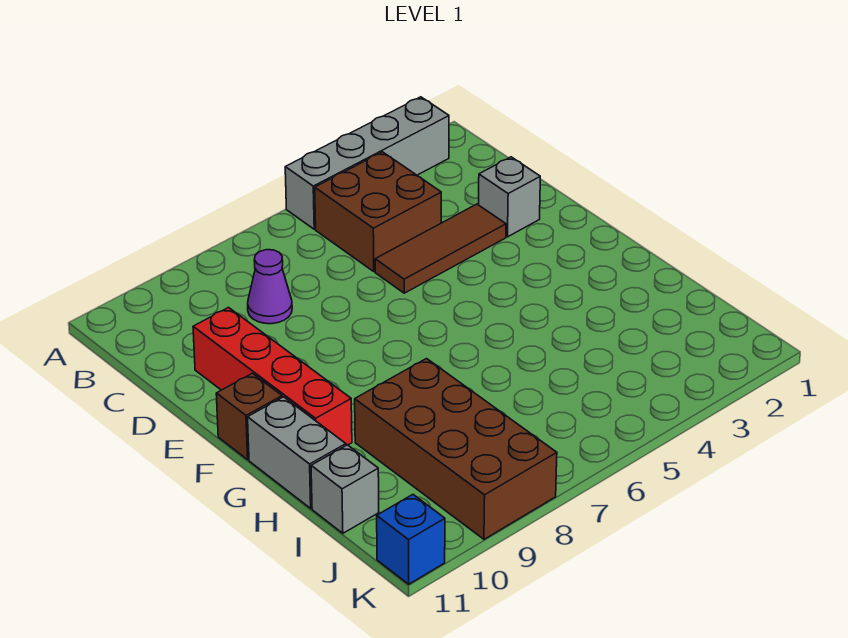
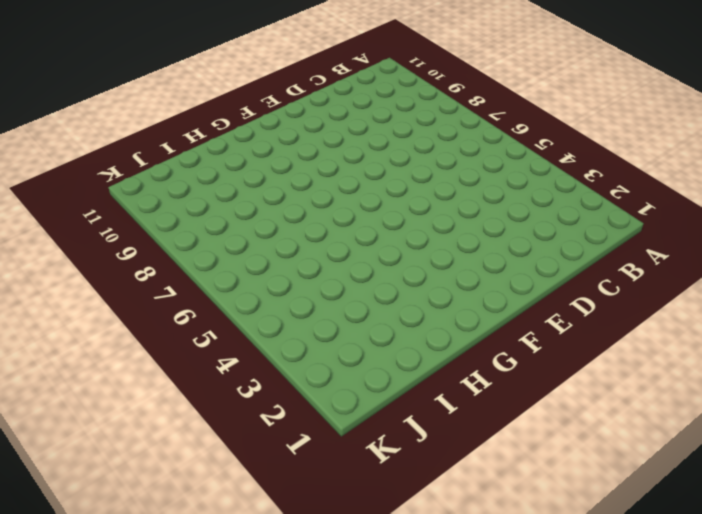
none -> grey brick A2:A5 level 1
none -> brown brick B4:C5 level 1

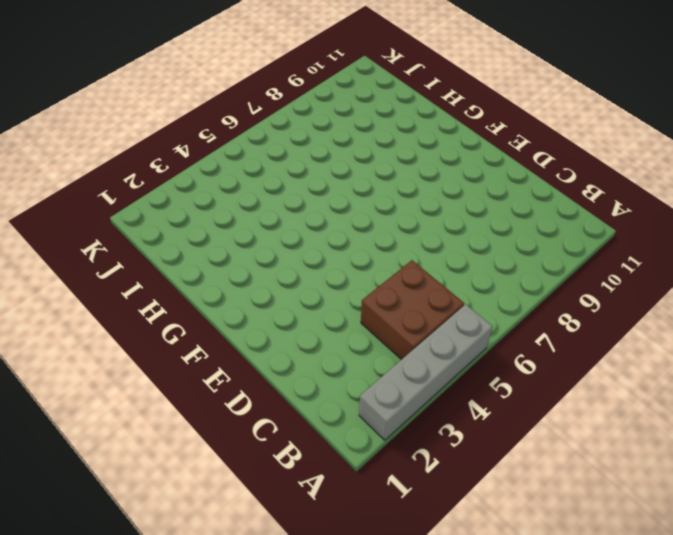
none -> purple cone C8 level 1
none -> grey brick D2 level 1

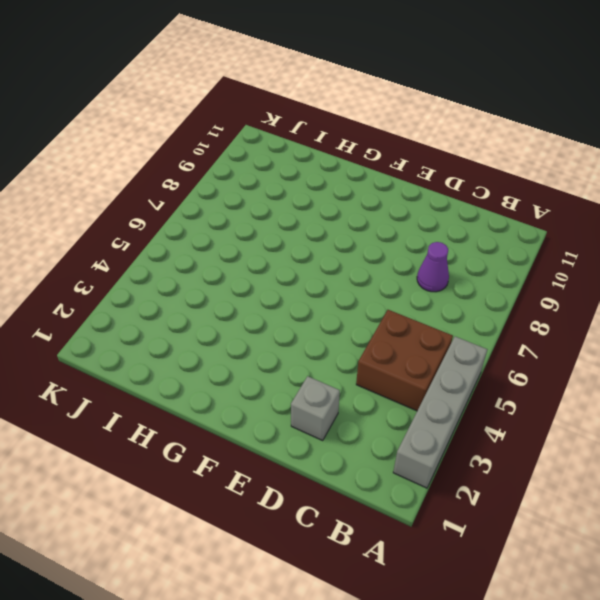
none -> brown tile D3:D5 level 1
none -> red brick D10:G10 level 1

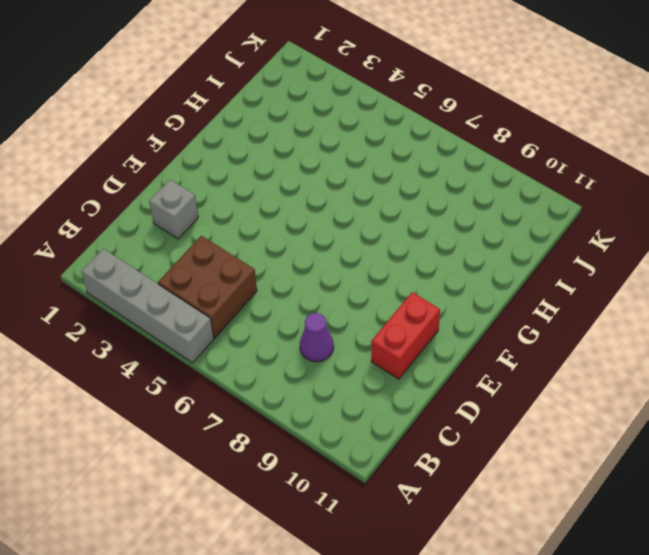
red brick D10:E10 level 1 -> red brick D10:G10 level 1
none -> brown tile D3:D5 level 1
none -> brown brick F11 level 1

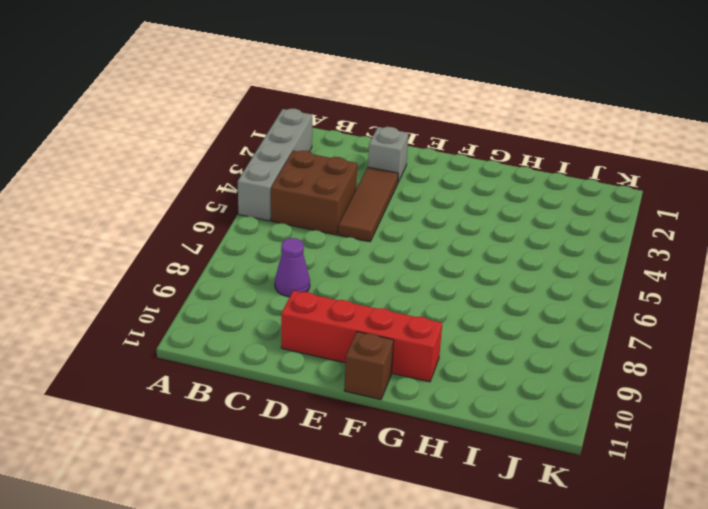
none -> grey brick G11:H11 level 1
none -> brown brick H8:K9 level 1

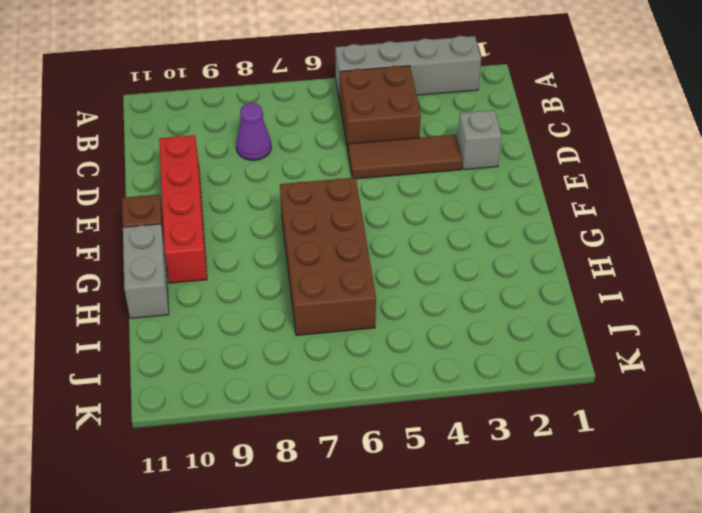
brown brick F6:I7 level 1 -> brown brick H8:K9 level 1
none -> grey brick I11 level 1
none -> blue brick K11 level 1

